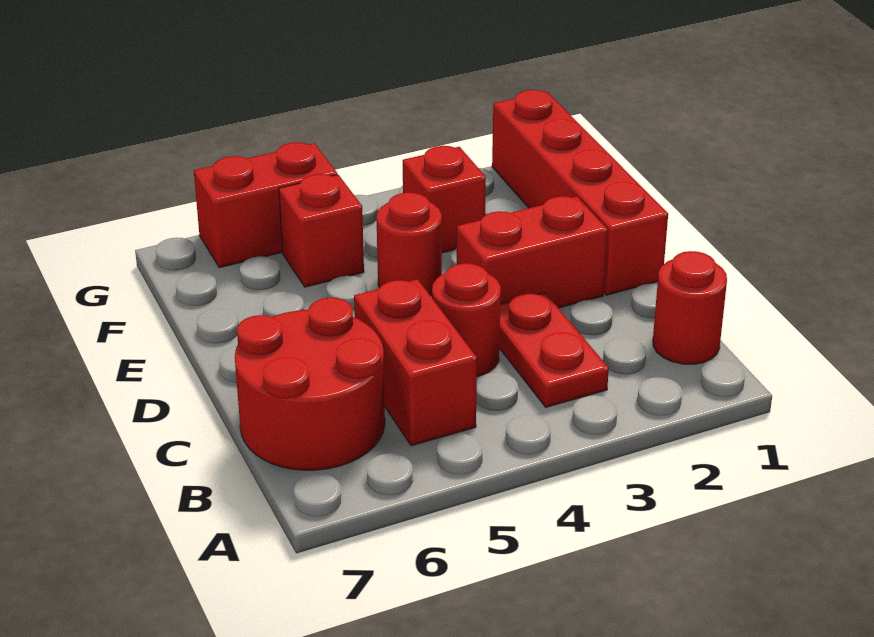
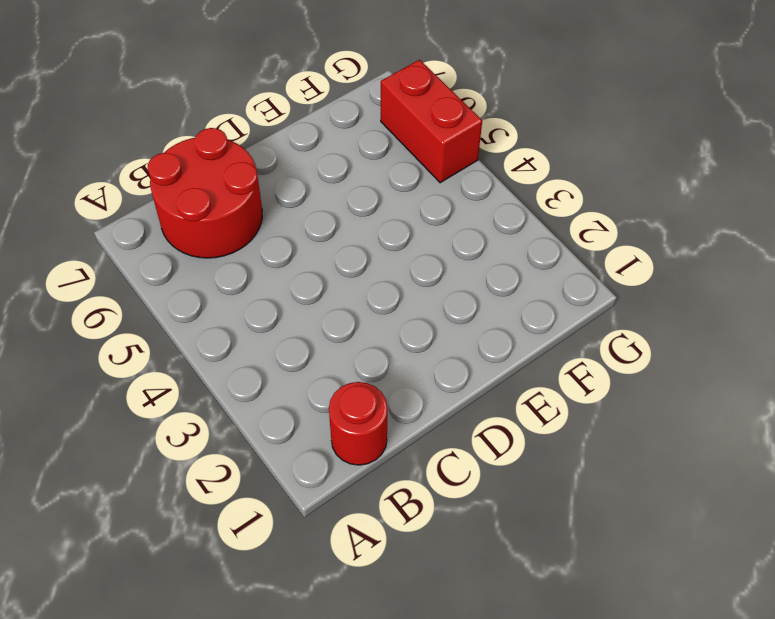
none -> red plate B3:C3 level 1
none -> red brick B5:C5 level 1

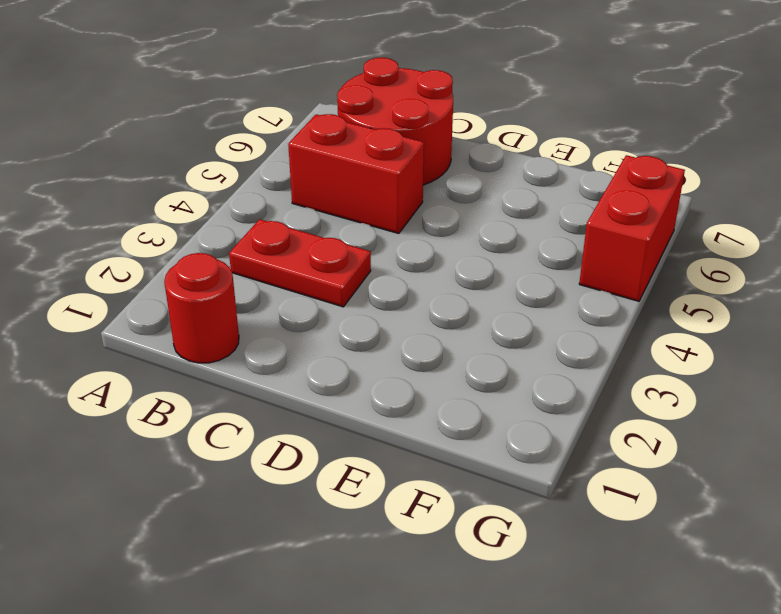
none -> red round brick C4 level 1
none -> red brick D1:G1 level 1

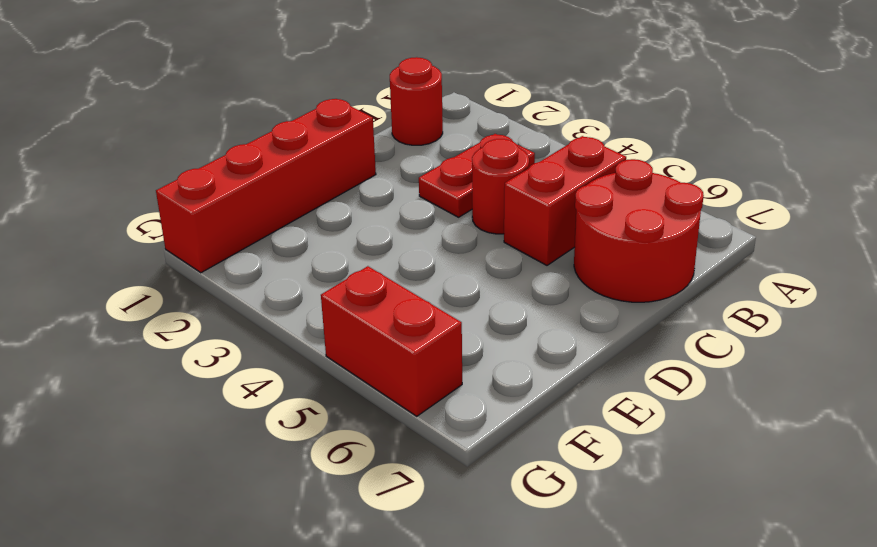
none -> red brick D2:D3 level 1
none -> red round brick E4 level 1

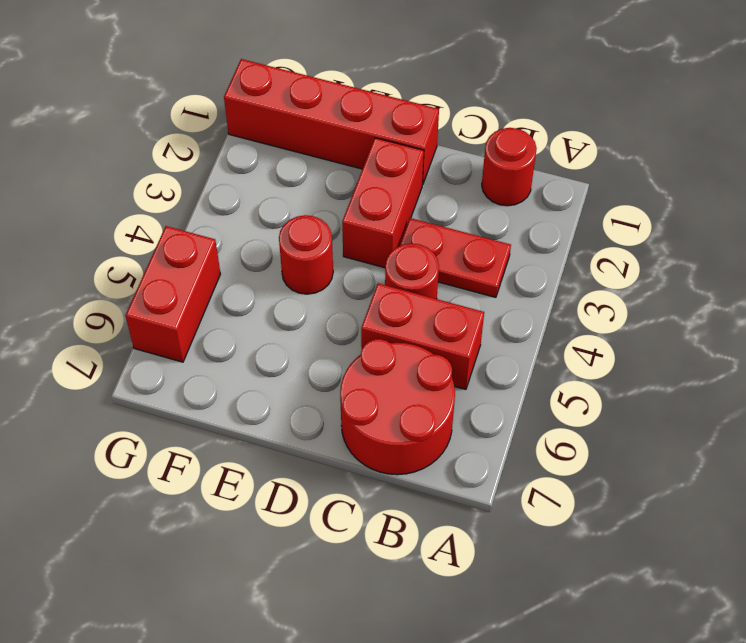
none -> red brick F3 level 1
none -> red brick F5 level 1

